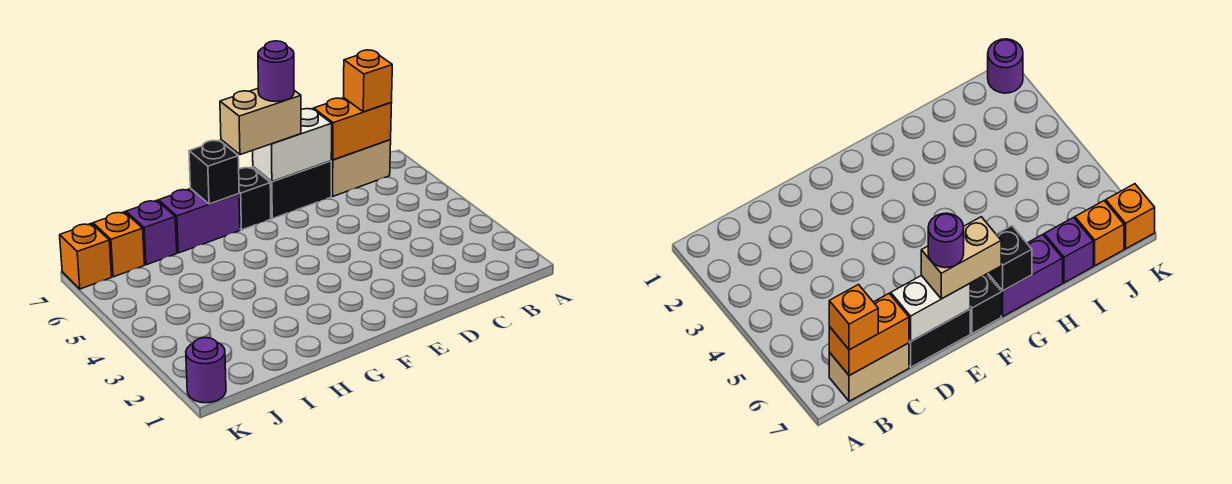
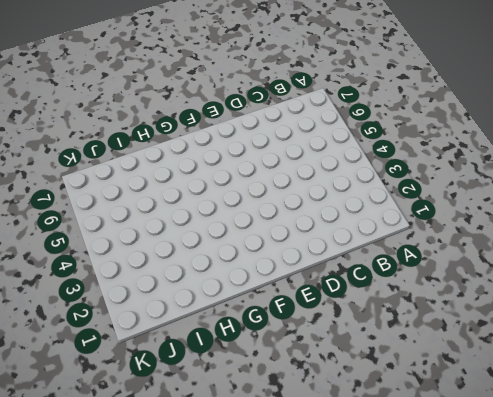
none -> tan brick B7:C7 level 1
none -> black brick D7:E7 level 1
none -> black brick F7 level 1

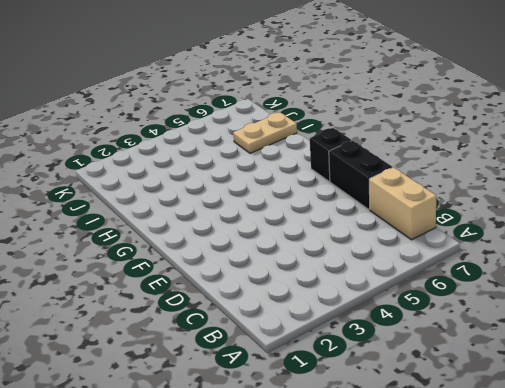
tan plate I6:I7 level 1 -> purple brick I7 level 1
none -> purple brick G7:H7 level 1
none -> orange brick J7 level 1
none -> purple round brick K1 level 1

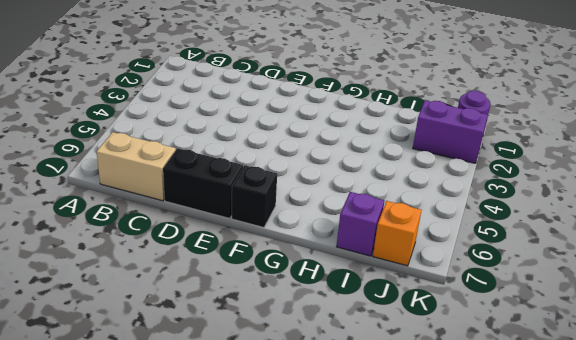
purple brick J2:K2 level 1 -> purple brick G7:H7 level 1
none -> orange brick K7 level 1
none -> orange brick B7:C7 level 2
none -> white brick D7:E7 level 2

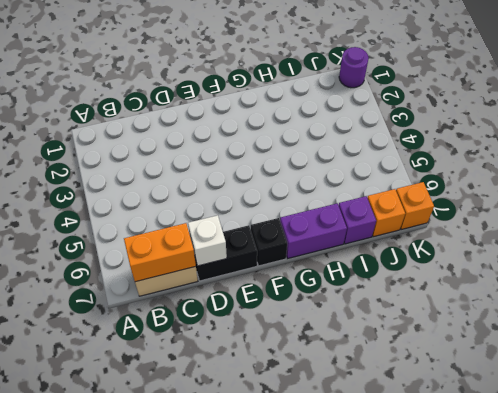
white brick D7 level 2 -> white brick D7:E7 level 2
none -> black brick G7 level 2
none -> orange brick B7 level 3
none -> tan brick E7:F7 level 3

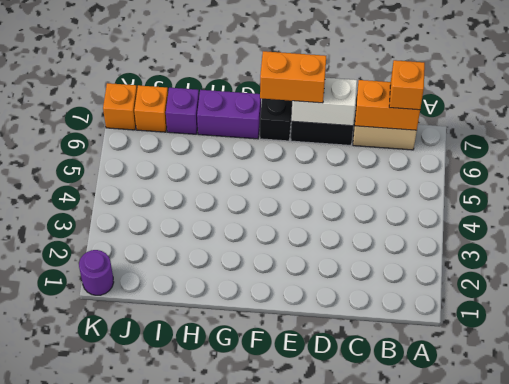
orange brick E7:F7 level 3 -> tan brick E7:F7 level 3
none -> black brick G7 level 2
none -> purple round brick E7 level 4

